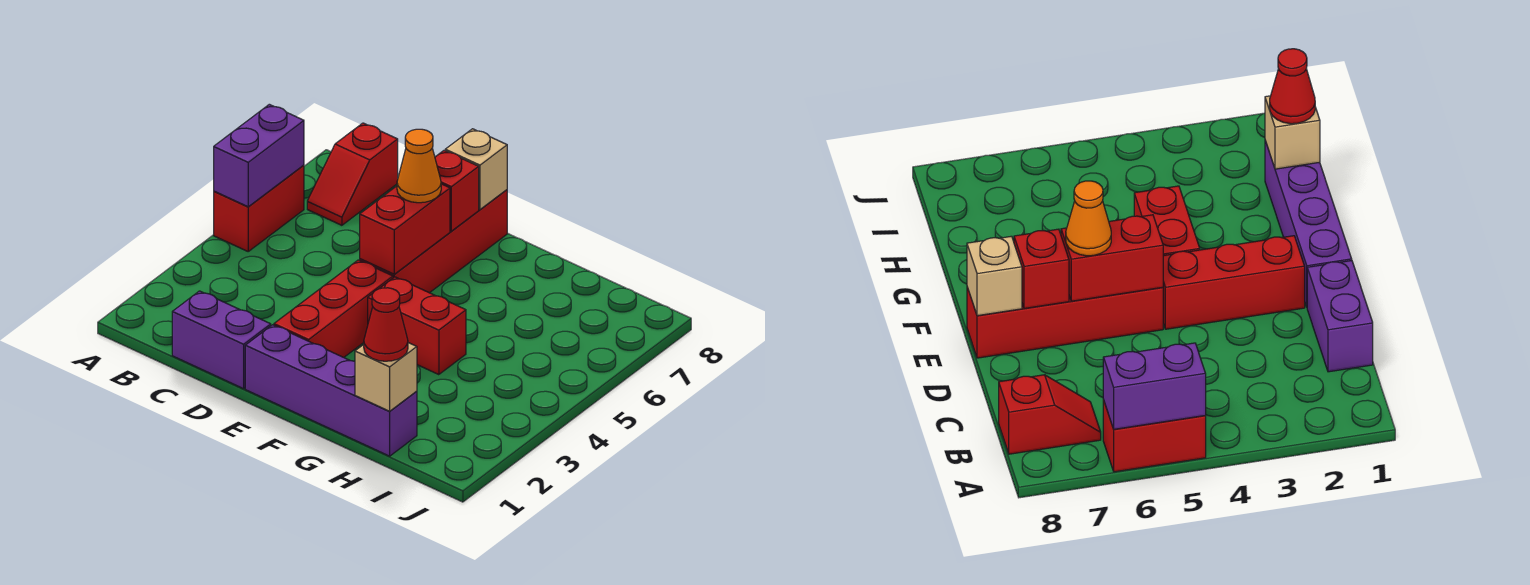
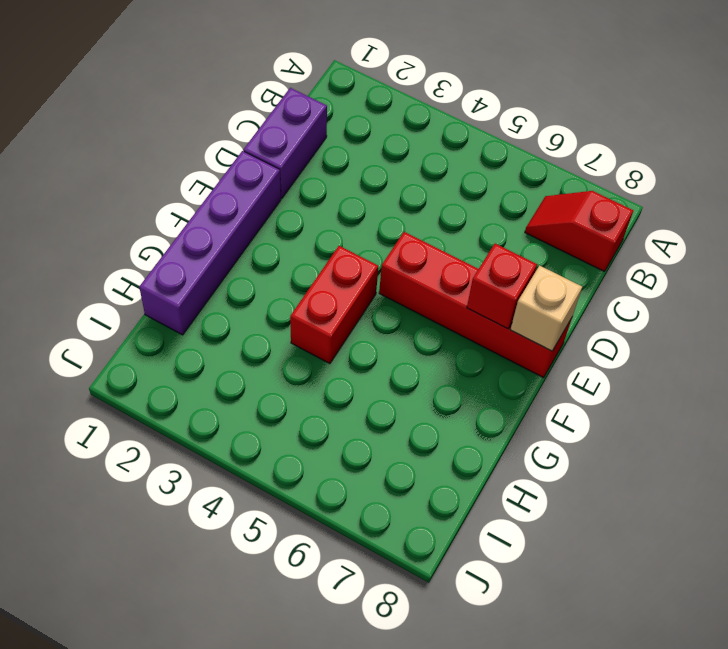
none -> red brick A5:A6 level 1
none -> red brick E2:E4 level 1
none -> purple brick A5:A6 level 2

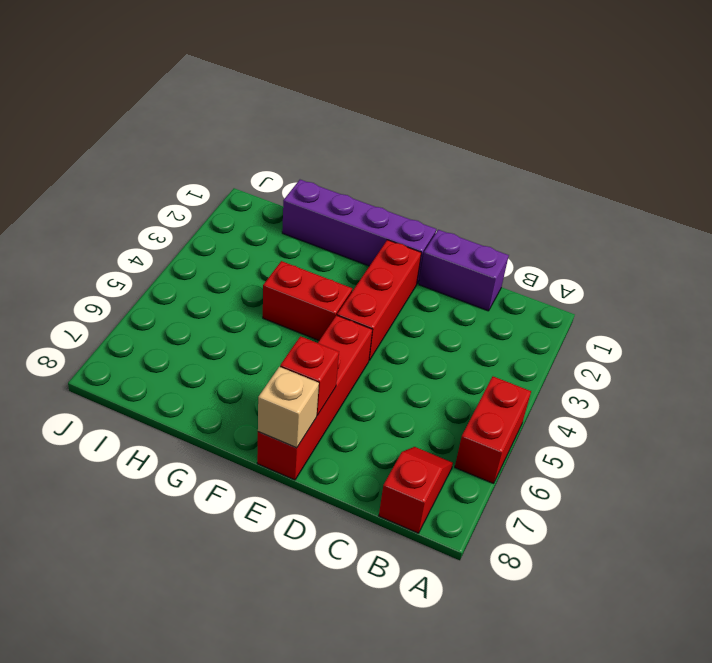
none -> purple brick A5:A6 level 2
none -> red brick E5:E6 level 2
none -> tan brick H1 level 2

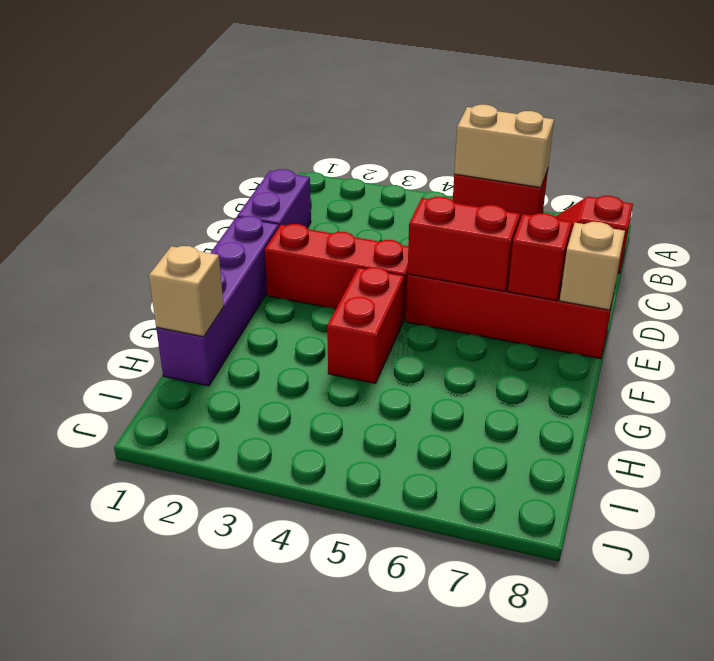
tan brick A5:A6 level 2 -> purple brick A5:A6 level 2
none -> orange cone E6 level 3
none -> red cone H1 level 3

